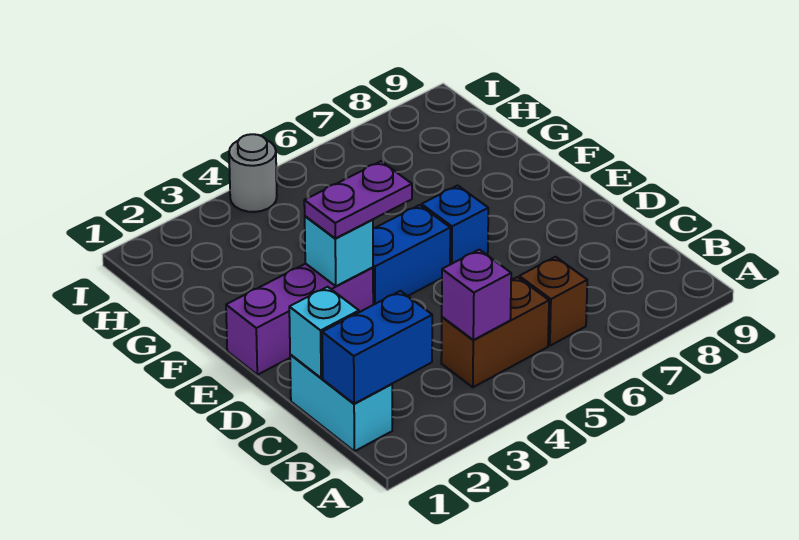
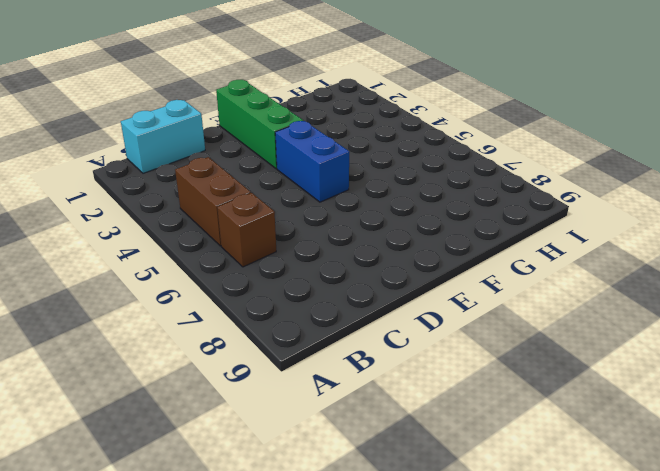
green brick E1:E3 level 1 -> purple brick E1:E3 level 1
none -> blue brick E6 level 1
none -> grey round brick I4 level 1
none -> blue brick B1:B2 level 2

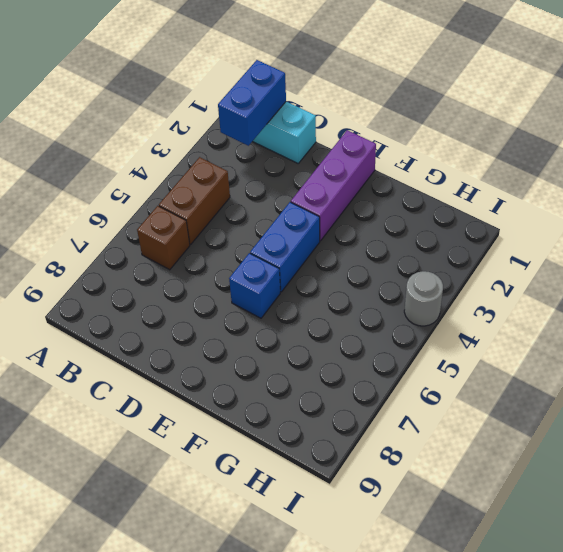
none -> purple brick B4 level 2
none -> cyan brick C1 level 2
none -> cyan brick E3 level 2

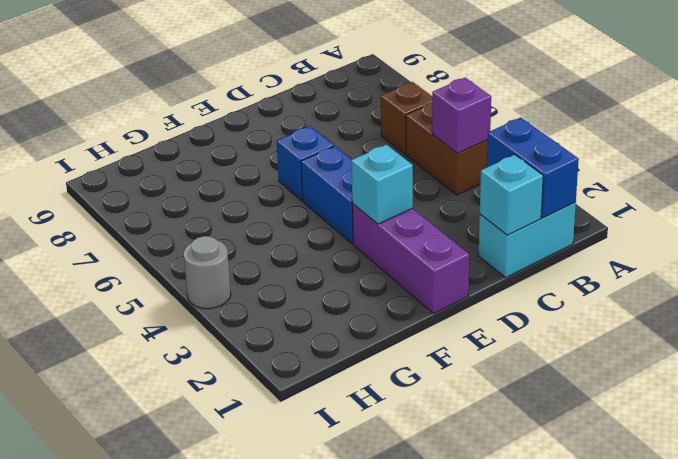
none -> purple plate E3:E4 level 3

